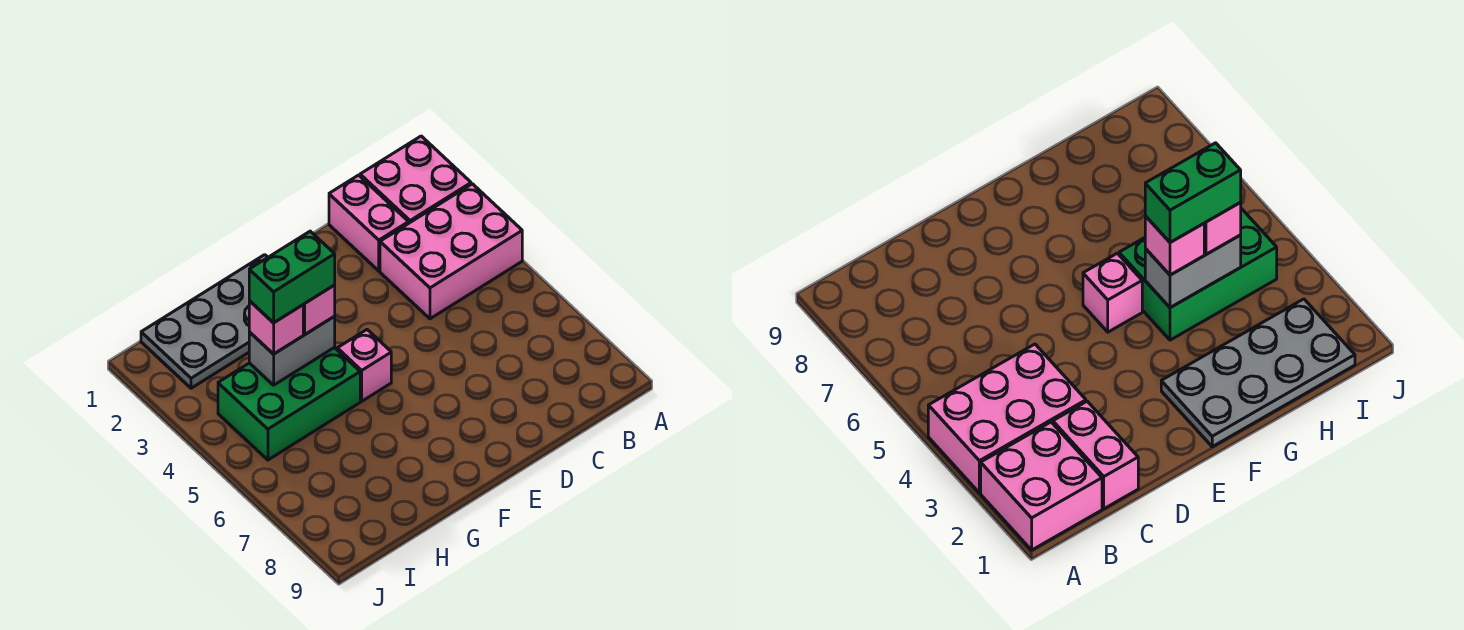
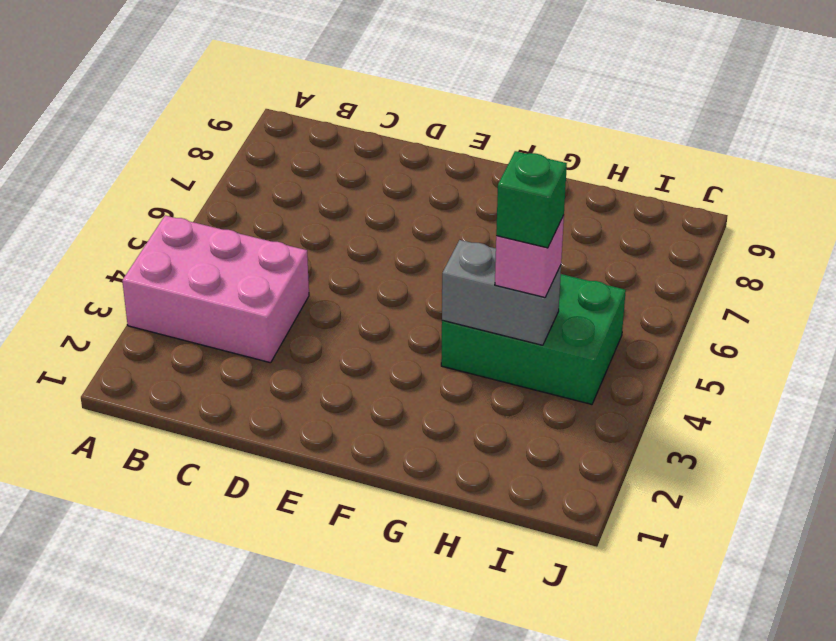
green brick H4 level 4 -> green brick G4:H4 level 4
none -> pink brick A1:B2 level 1
none -> pink brick C1:C2 level 1

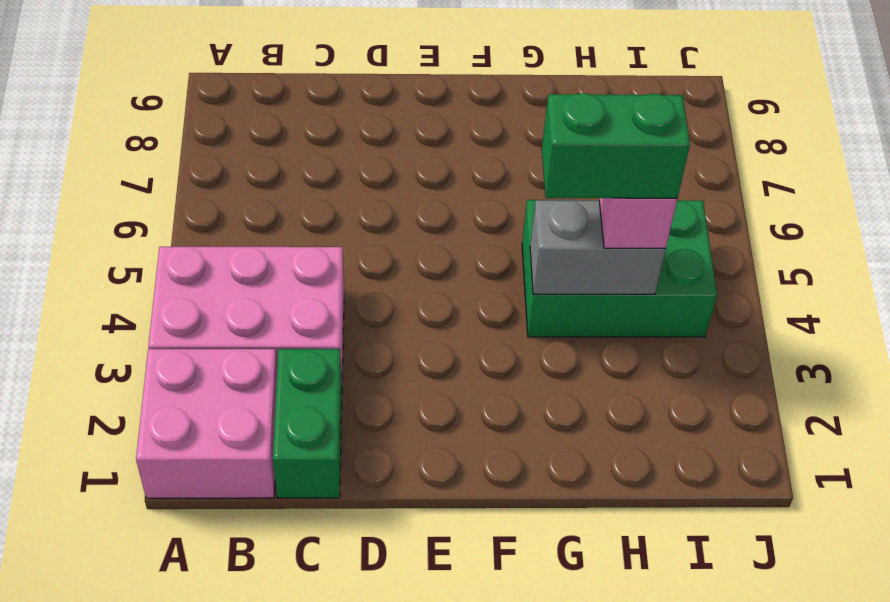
green brick C1:C2 level 1 -> pink brick C1:C2 level 1
none -> grey plate F1:I2 level 1
none -> pink brick F5 level 1

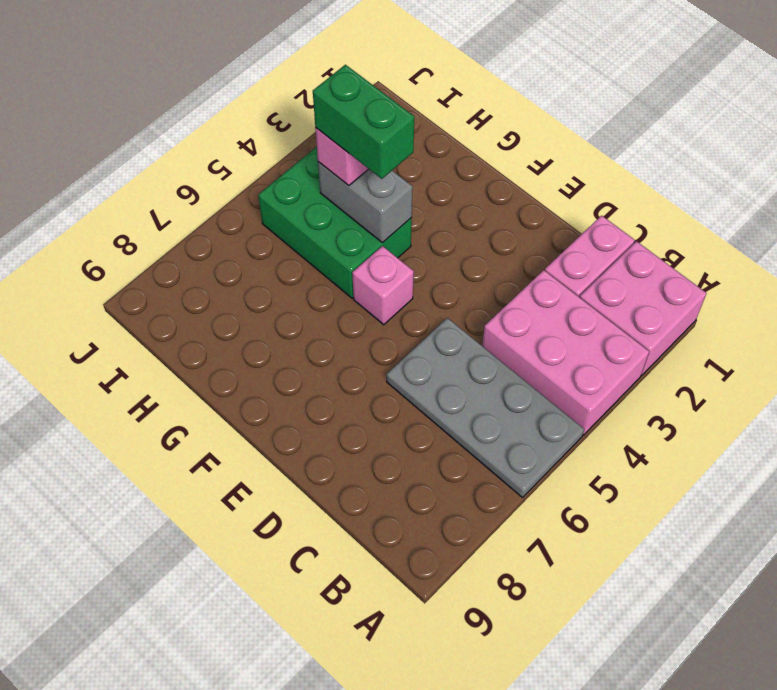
grey plate A5:D6 level 1 -> grey plate F1:I2 level 1
none -> pink brick G4 level 3

